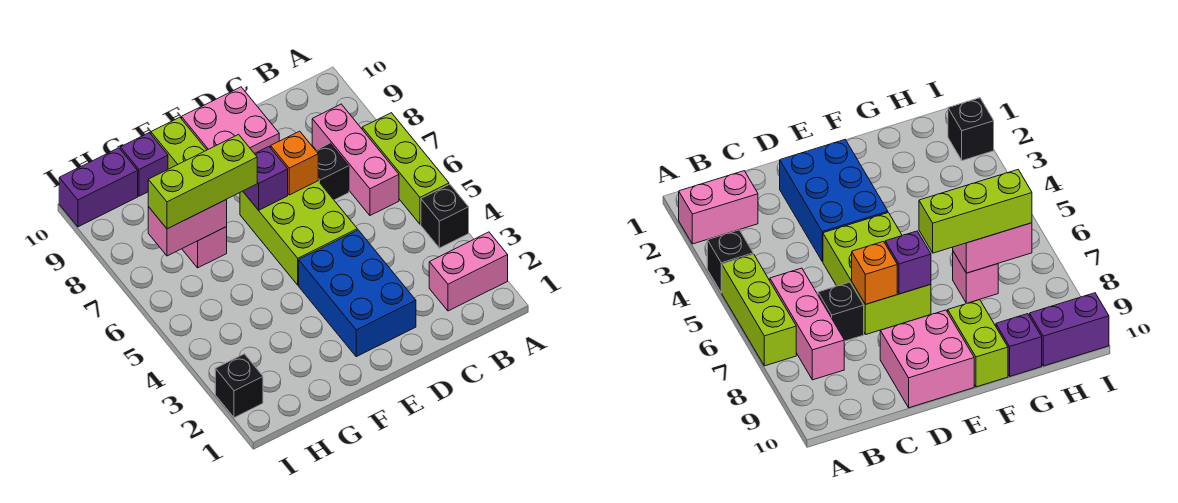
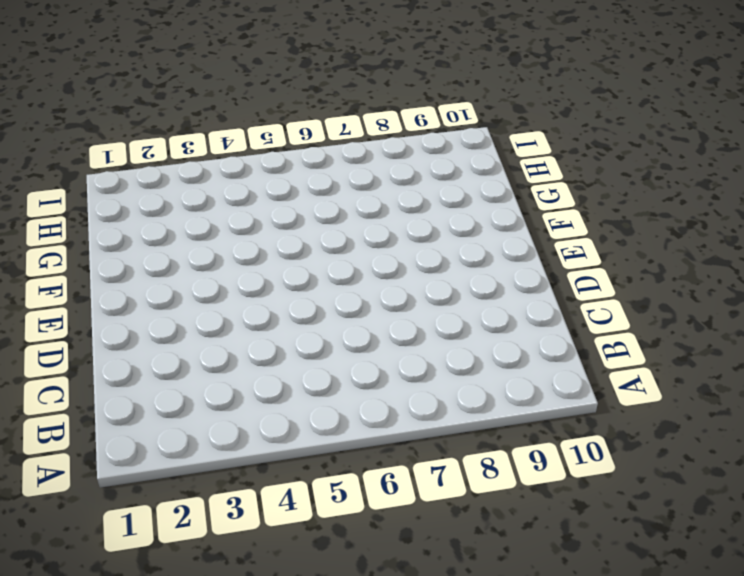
none -> pink brick A2:B2 level 1
none -> black brick A4 level 1
none -> lime brick A5:A7 level 1

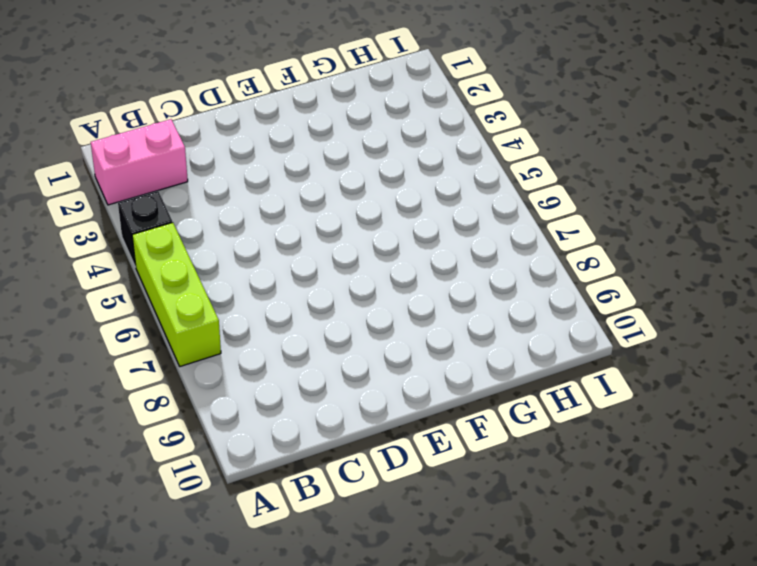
none -> pink brick B6:B8 level 1
none -> black brick C7 level 1
none -> blue brick D2:E4 level 1

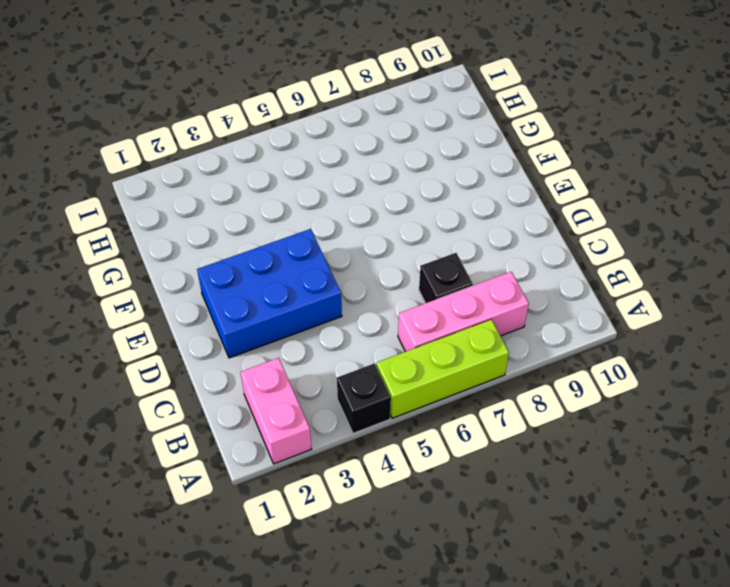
none -> lime brick D5:E7 level 1
none -> pink brick D9:E10 level 1
none -> lime brick F9:F10 level 1

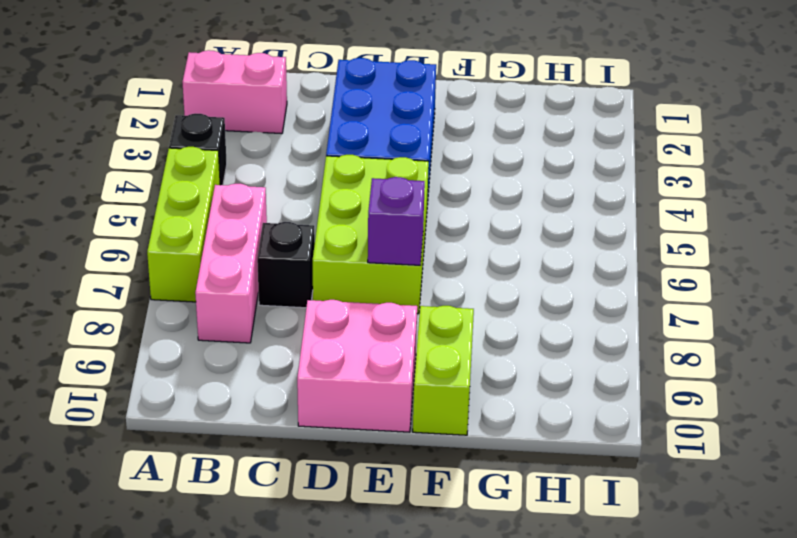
none -> pink brick G7 level 1
none -> purple brick G10 level 1
none -> purple brick H10:I10 level 1

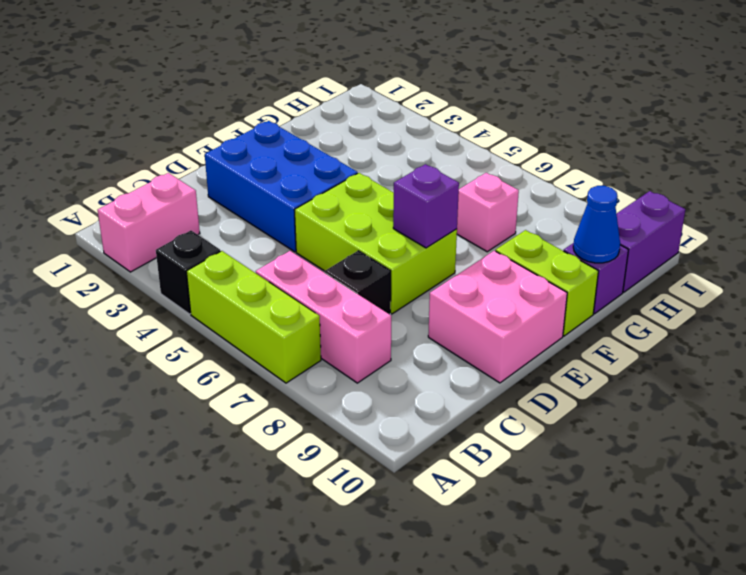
blue cone G10 level 2 -> none
none -> black brick I2 level 1
none -> orange brick D7 level 2
none -> pink brick G7:H7 level 2

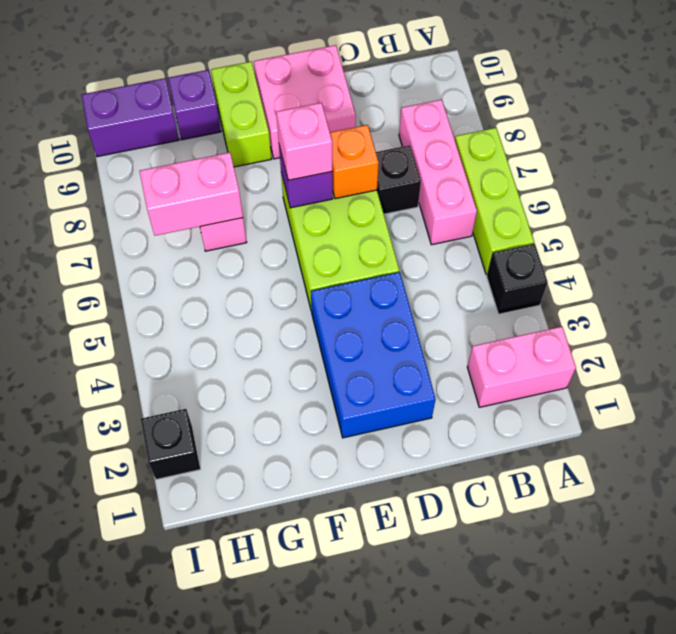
pink brick E7 level 3 -> none
none -> lime brick F7:H7 level 3

